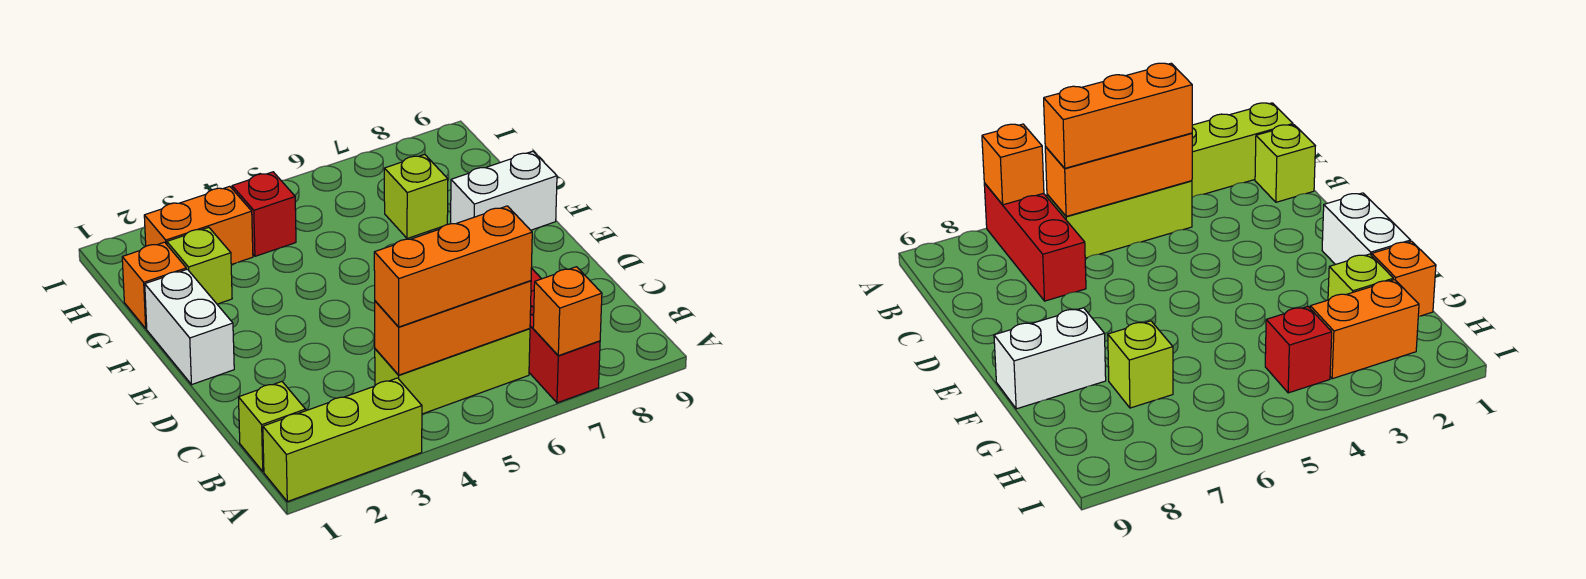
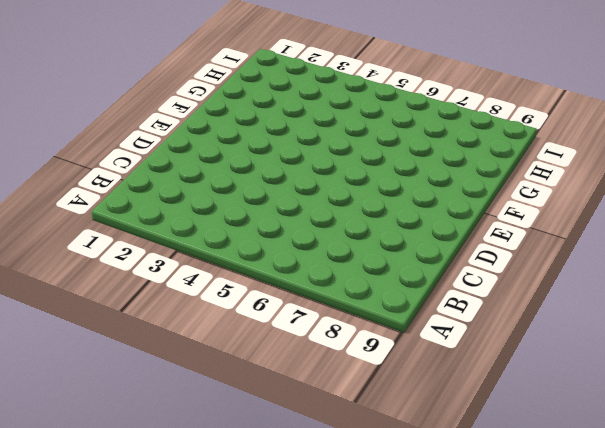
none -> lime brick A1:A3 level 1
none -> red brick A7:C7 level 1
none -> lime brick B1 level 1

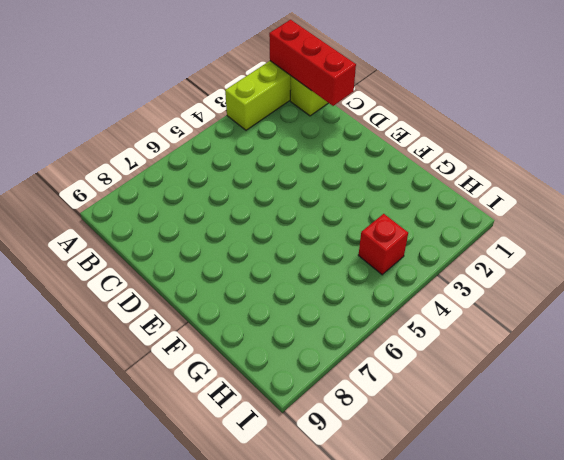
red brick A1:C1 level 2 -> red brick A7:C7 level 1
none -> lime brick B4:B6 level 1
none -> white brick E1:F1 level 1
none -> white brick F8:F9 level 1

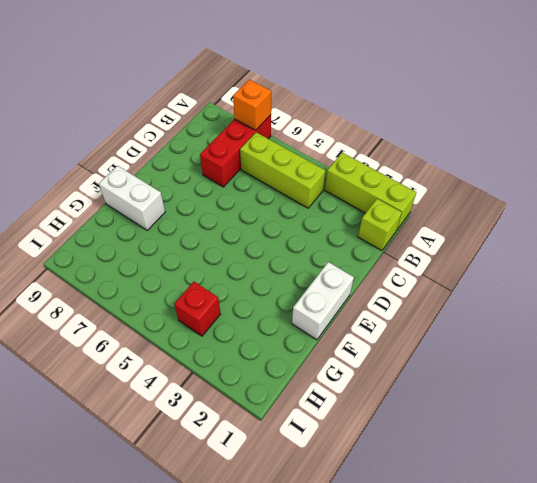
none -> orange brick G1 level 1
none -> lime brick G2 level 1
none -> lime brick G7 level 1

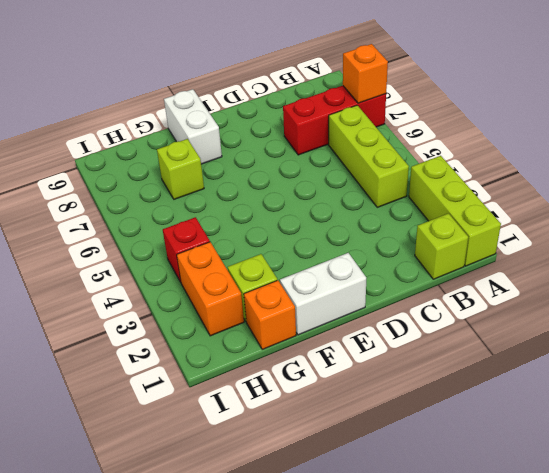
none -> orange brick B4:B6 level 2
none -> orange brick B4:B6 level 3

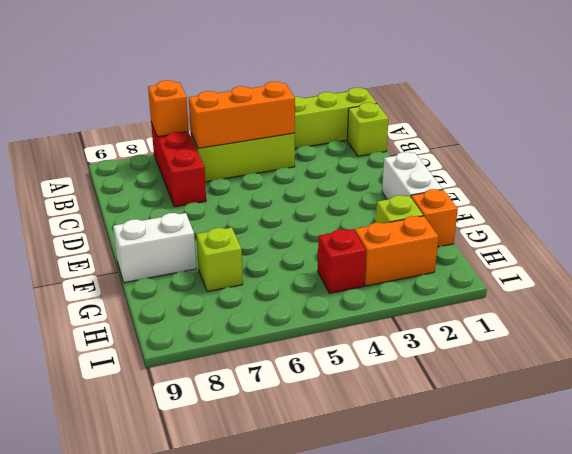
none -> orange brick B4:B6 level 3

